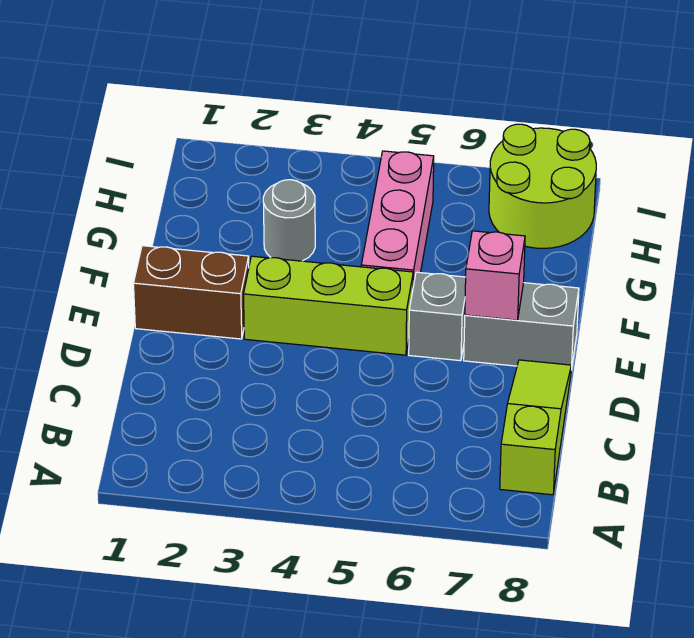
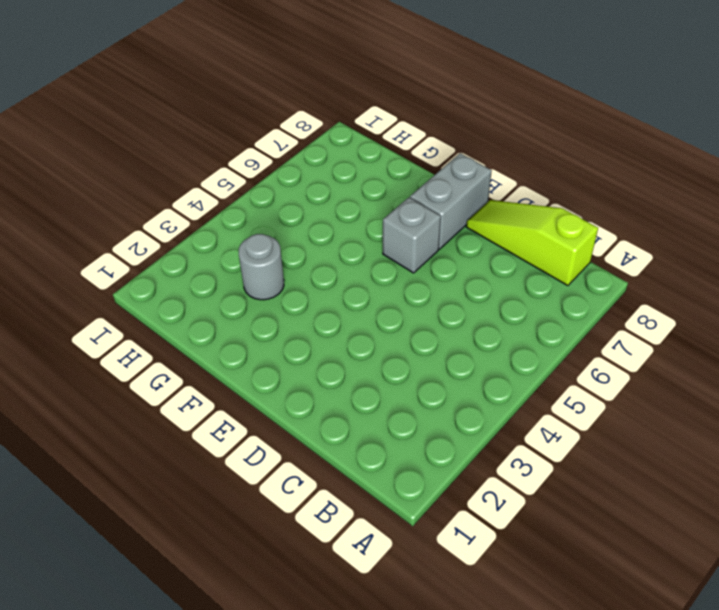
none -> brown brick E1:E2 level 1
none -> lime brick E3:E5 level 1

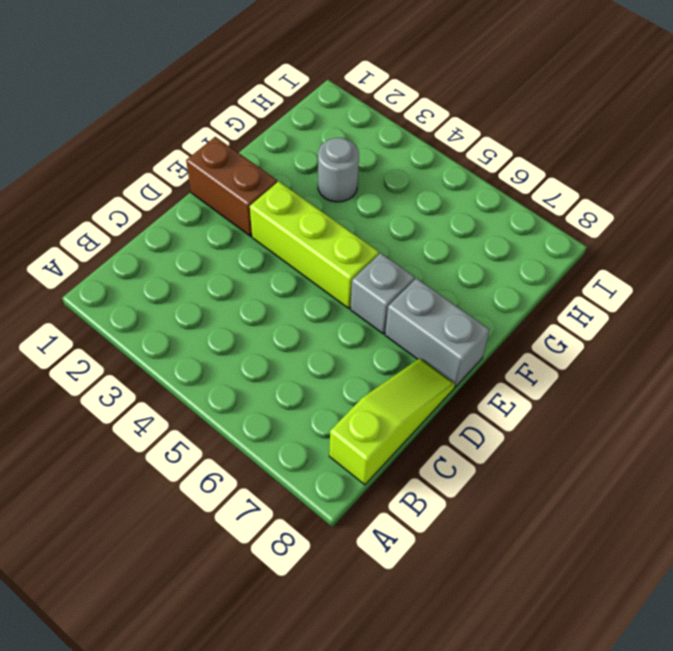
none -> pink brick F5:H5 level 1
none -> lime round brick H7:I8 level 1

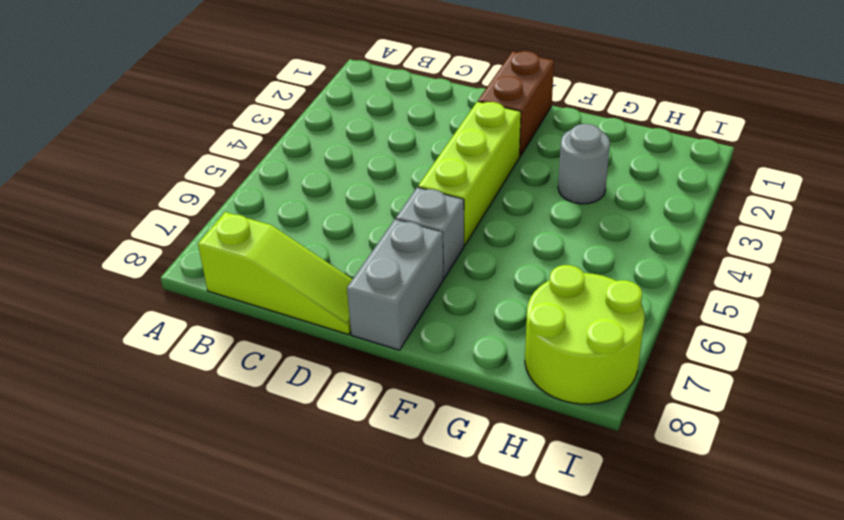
none -> pink brick F5:H5 level 1
none -> pink brick E7 level 2

